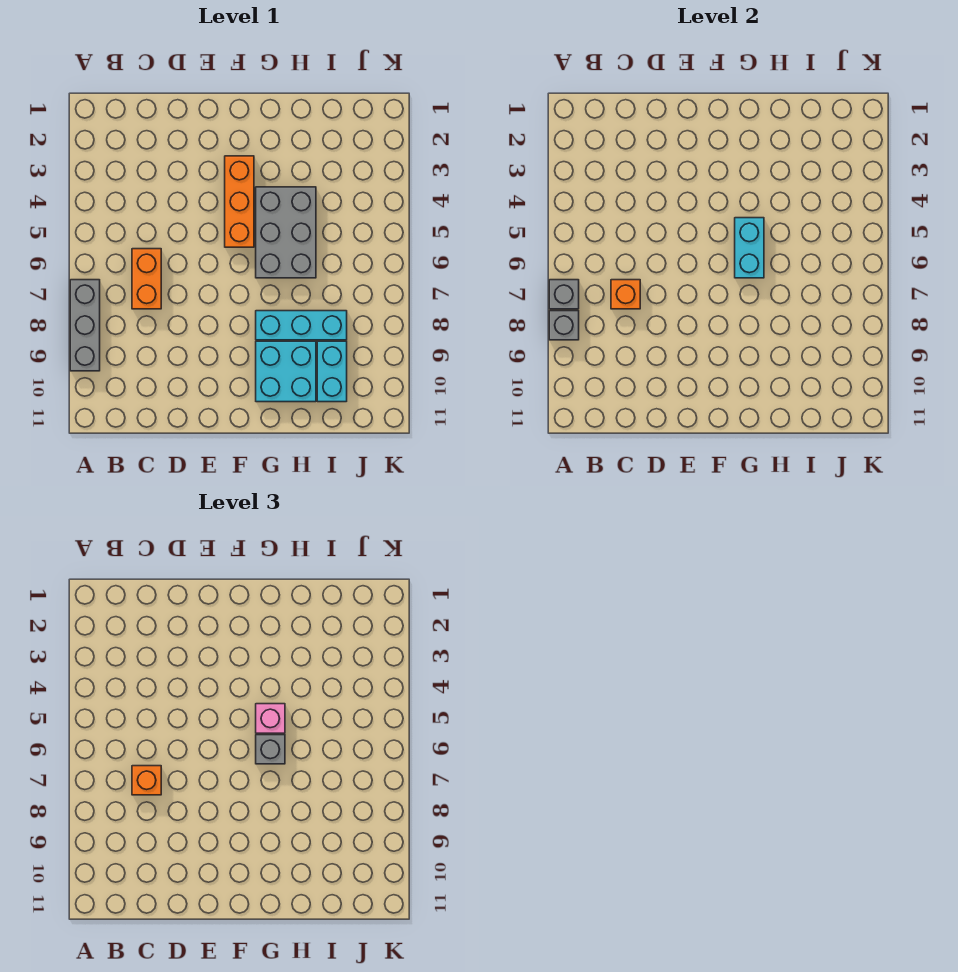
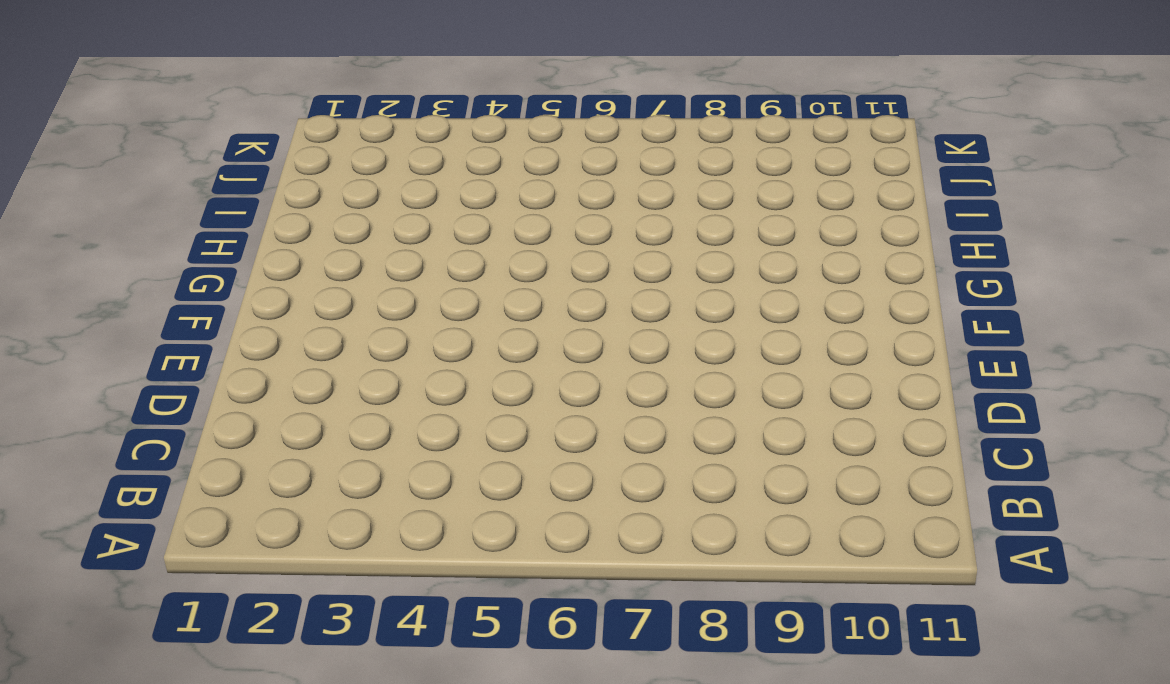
none -> grey brick A7:A9 level 1
none -> orange brick C6:C7 level 1
none -> orange brick F3:F5 level 1

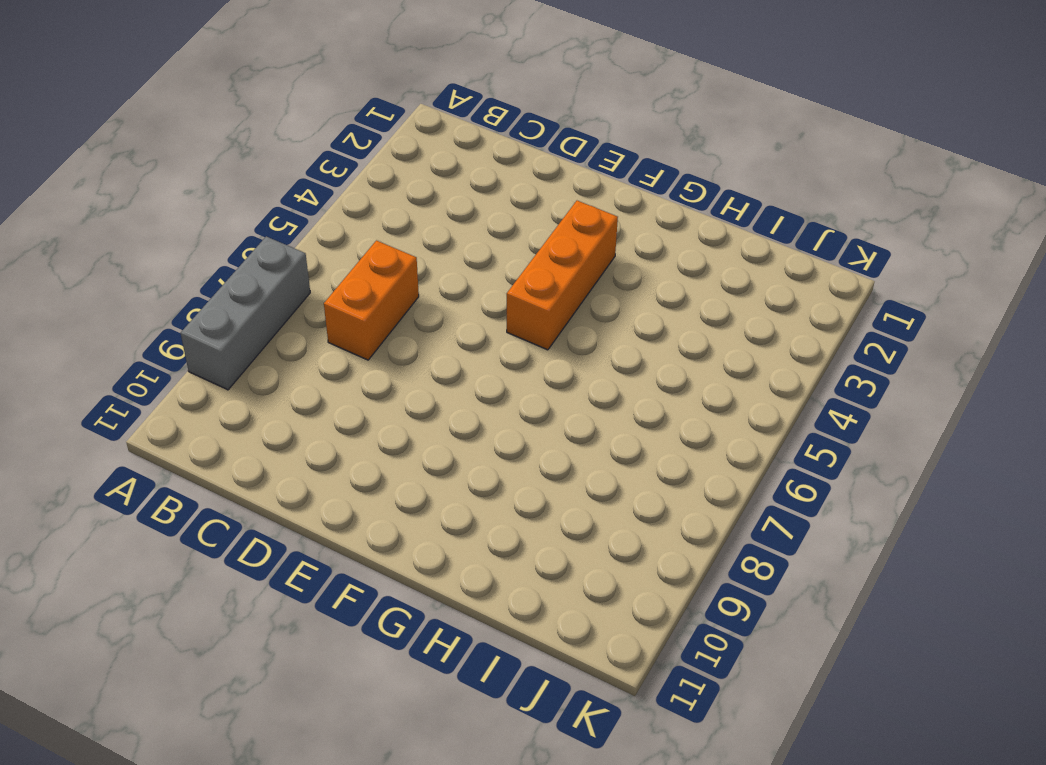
none -> grey brick G4:H6 level 1
none -> cyan brick G8:I8 level 1
none -> cyan brick G9:H10 level 1

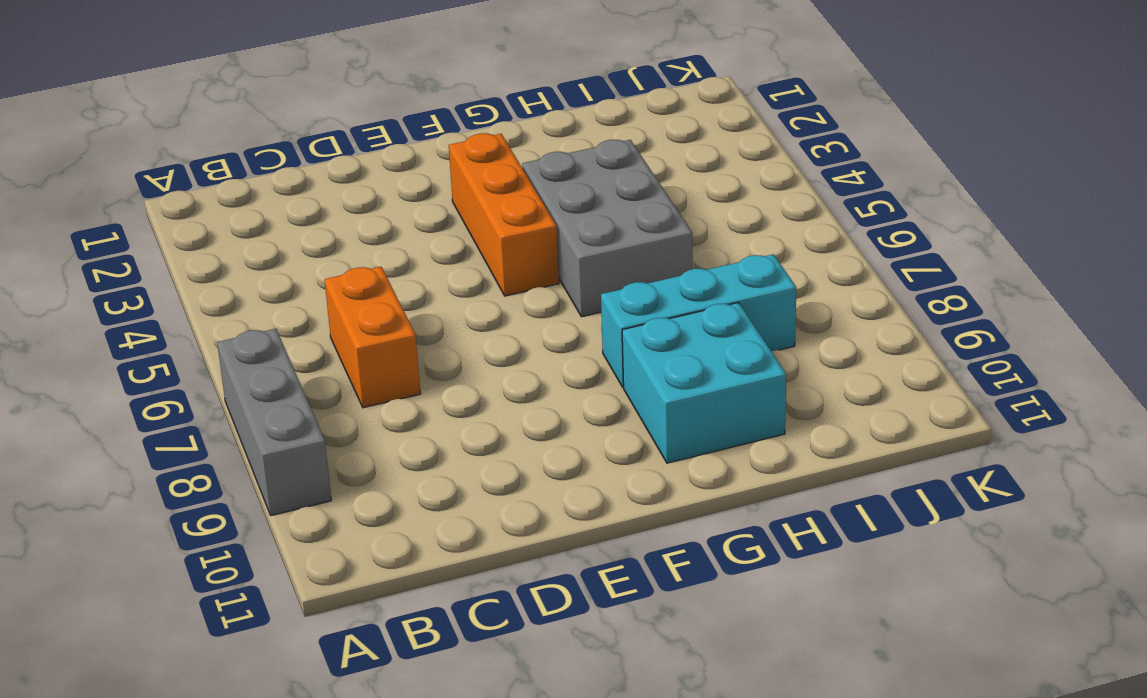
none -> cyan brick I9:I10 level 1
none -> grey brick A7 level 2
none -> grey brick A8 level 2

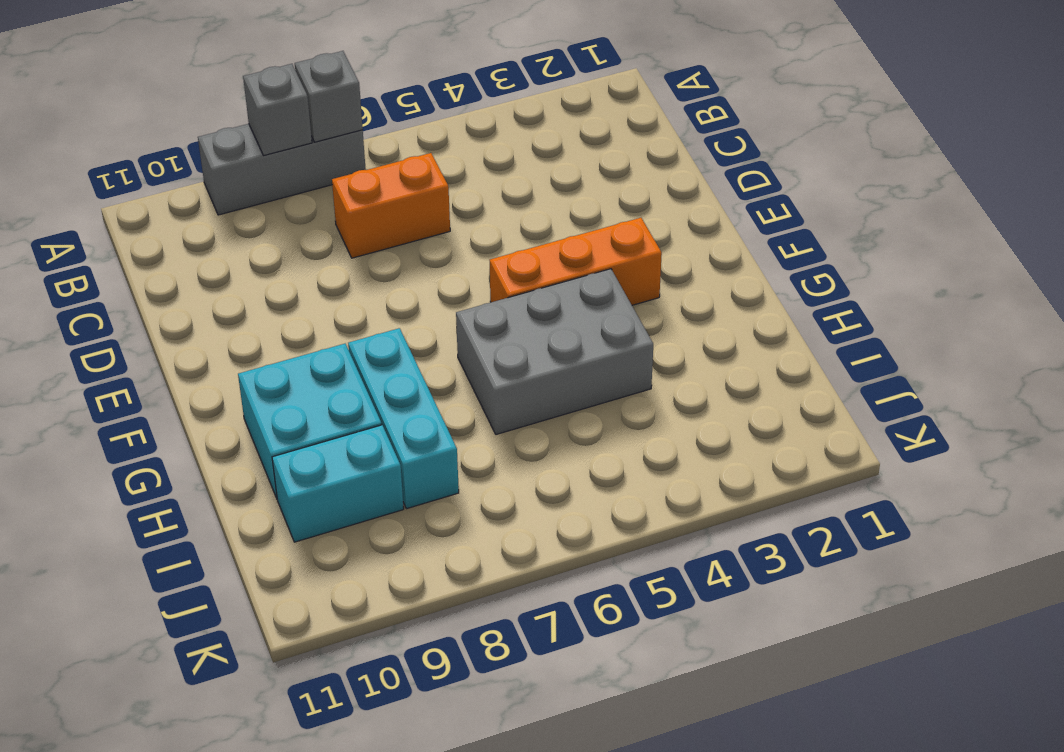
none -> orange brick C7 level 2
none -> cyan brick G5:G6 level 2
none -> orange brick C7 level 3

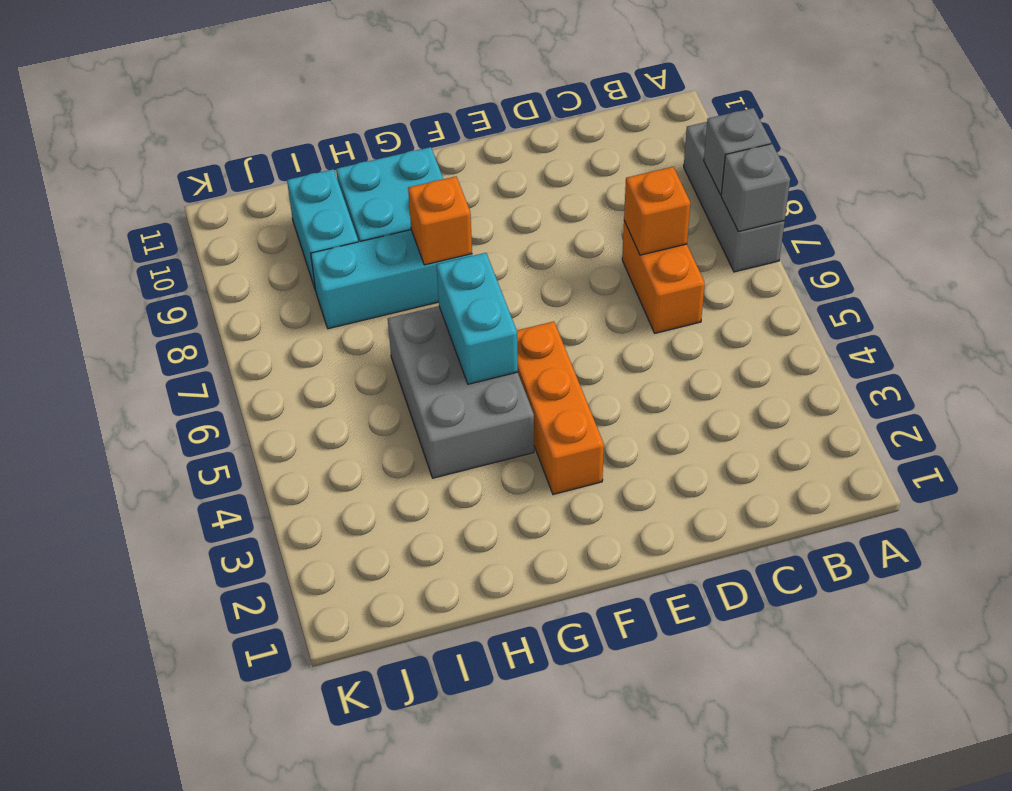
orange brick G8 level 2 -> orange brick C7 level 3
none -> pink brick G5 level 3
none -> grey brick G6 level 3

